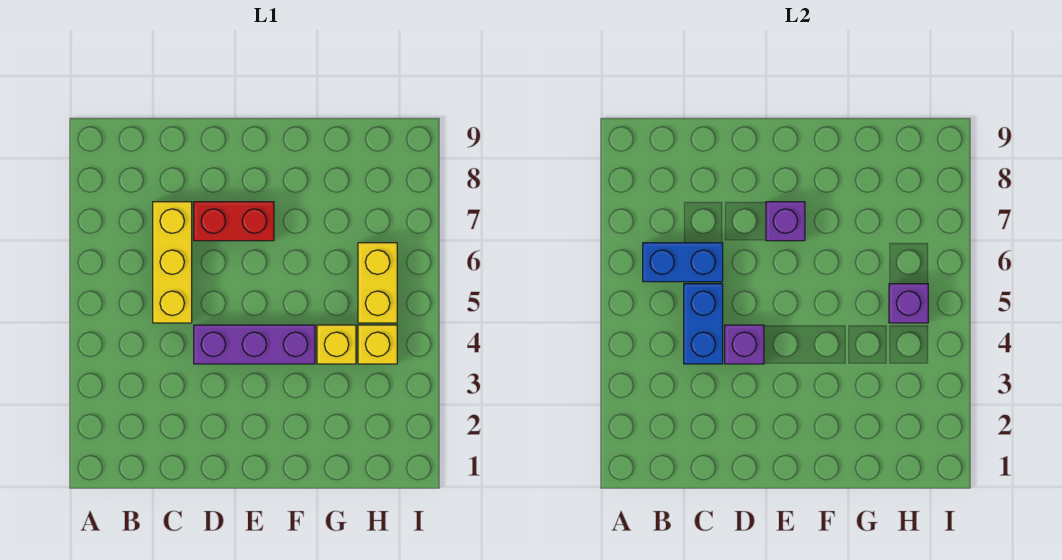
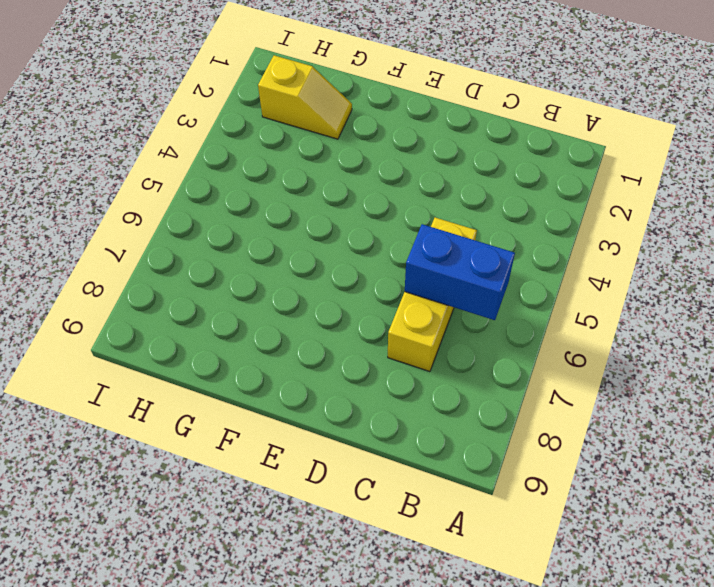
yellow slope G2:H2 level 1 top H -> none
none -> purple brick D4:F4 level 1
none -> red brick D7:E7 level 1

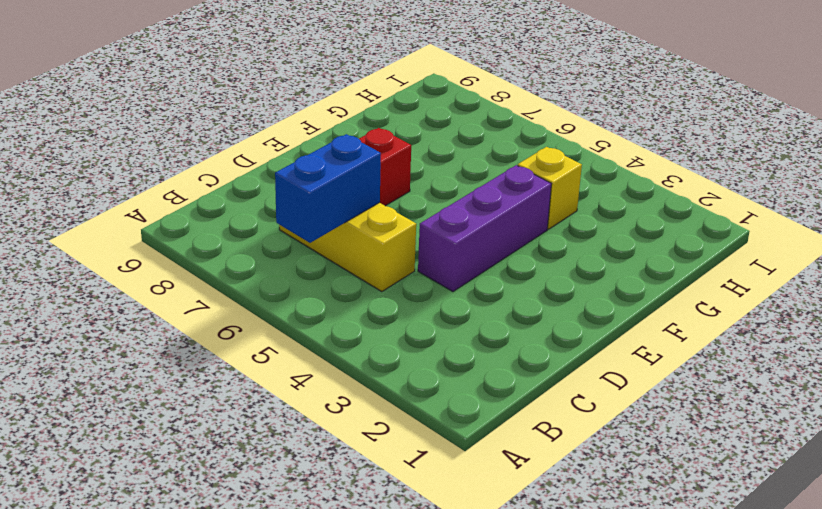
none -> yellow brick H4 level 1
none -> yellow brick H5:H6 level 1

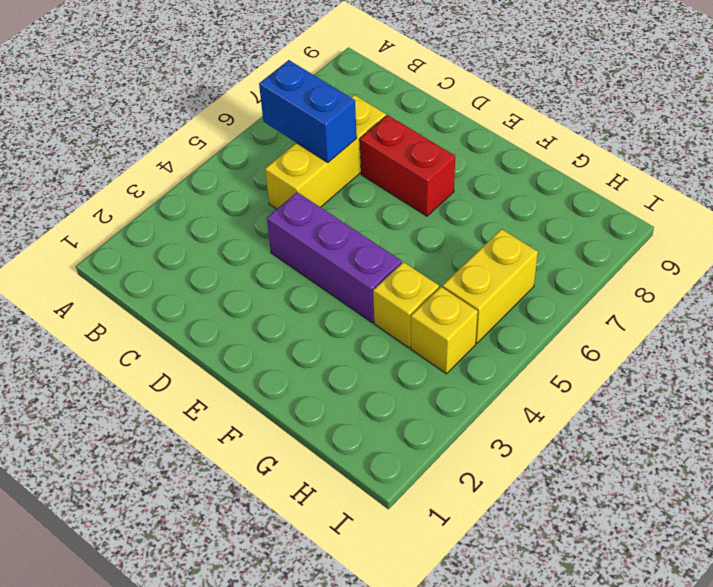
none -> blue brick C4:C5 level 2
none -> purple brick D4 level 2

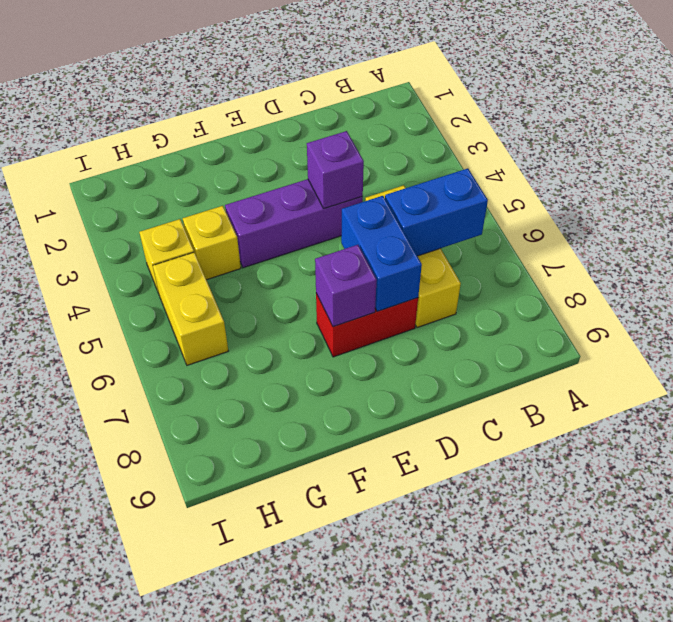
blue brick D6:D7 level 2 -> blue brick C4:C5 level 2
none -> purple brick H5 level 2

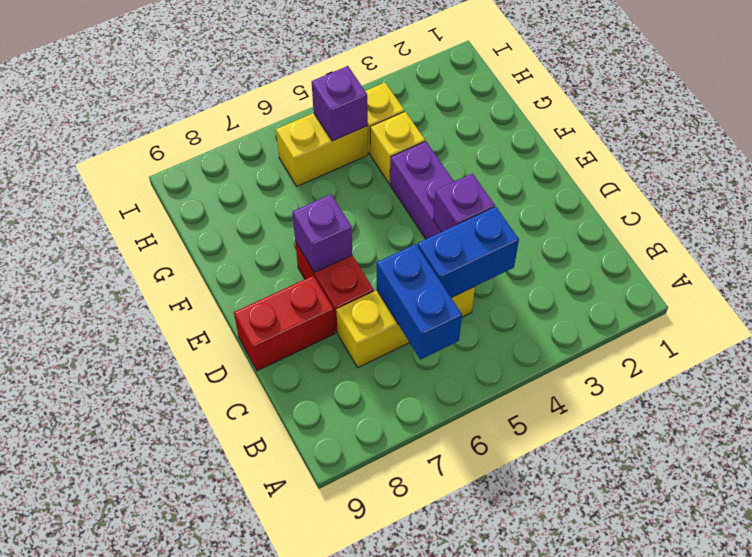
red brick D8:D9 level 1 -> none

